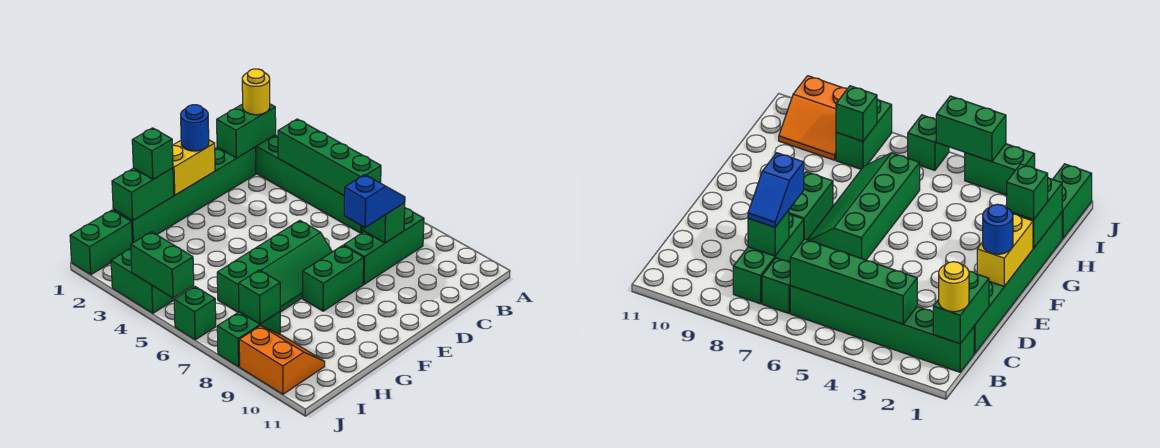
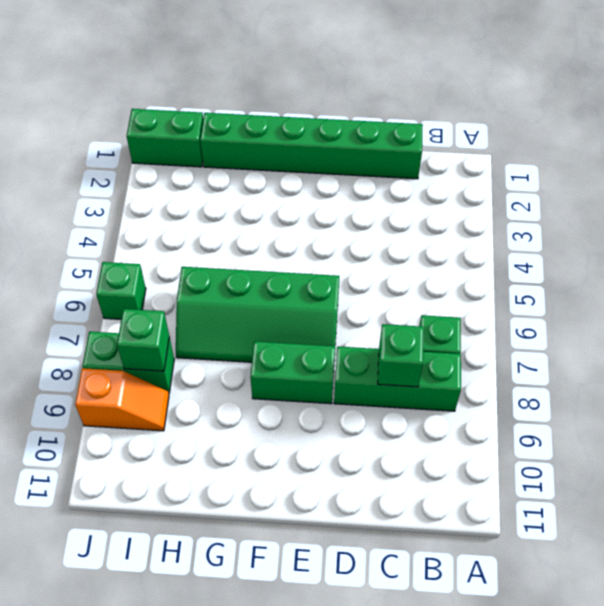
orange slope I9:J9 level 1 top J -> orange slope I9:J10 level 1 top J
none -> green brick B1:B6 level 1
none -> green brick J3:J4 level 1
none -> green brick B1:C1 level 2

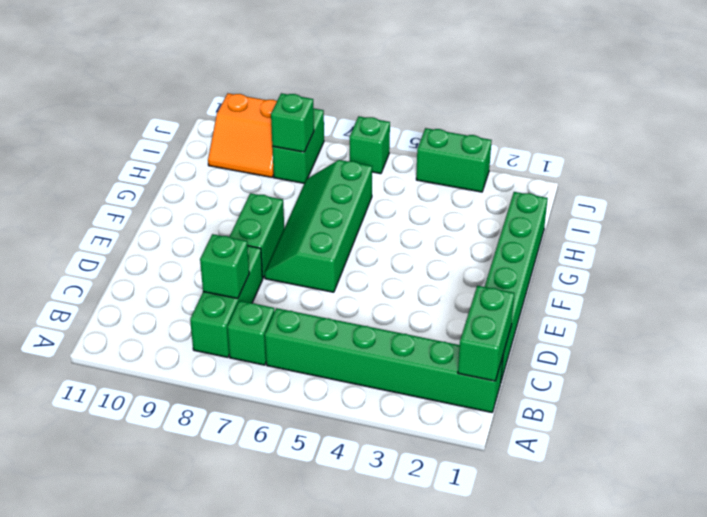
none -> green brick I1:J1 level 1
none -> green brick B3:B6 level 2
none -> yellow brick E1:F1 level 2

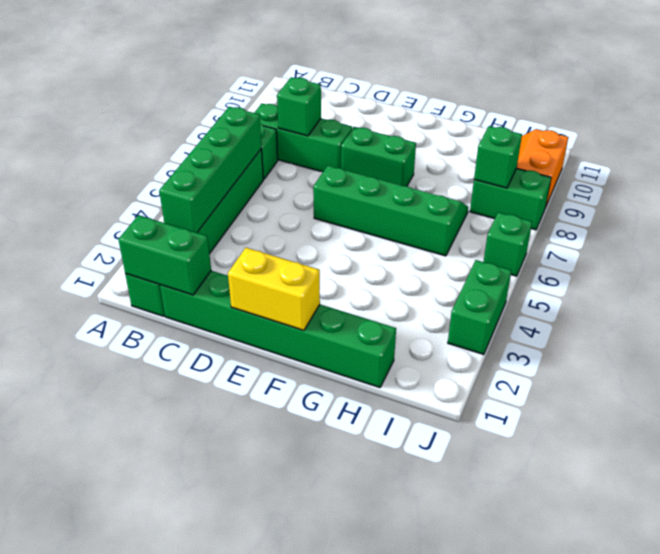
none -> green brick I1:J1 level 1
none -> green brick G1:H1 level 2
none -> green brick J4:J5 level 2

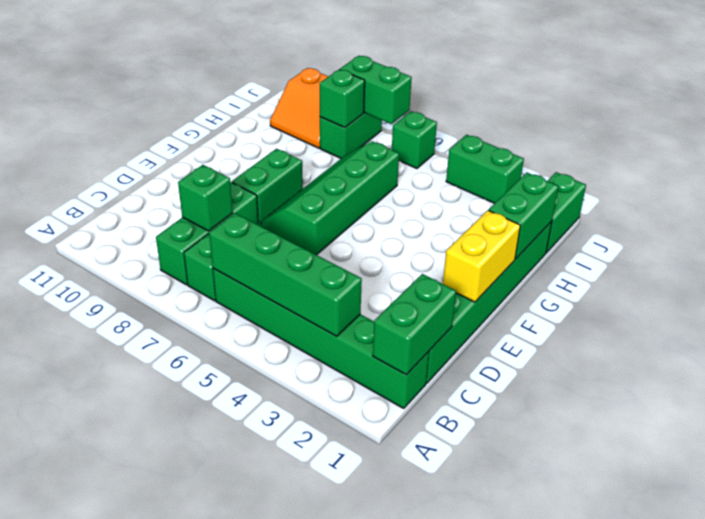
green brick J7:J8 level 2 -> green brick J4:J5 level 2
none -> yellow round brick B1 level 3
none -> blue slope C8:D8 level 3 top D
none -> blue round brick E1 level 3

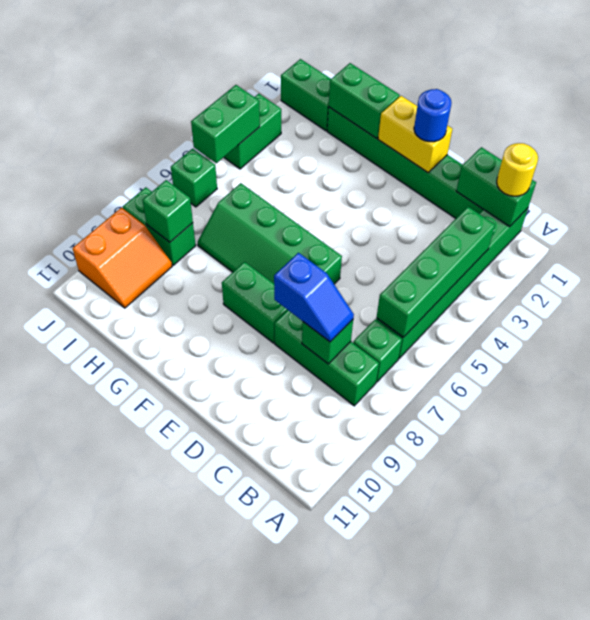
none -> green brick G1 level 3

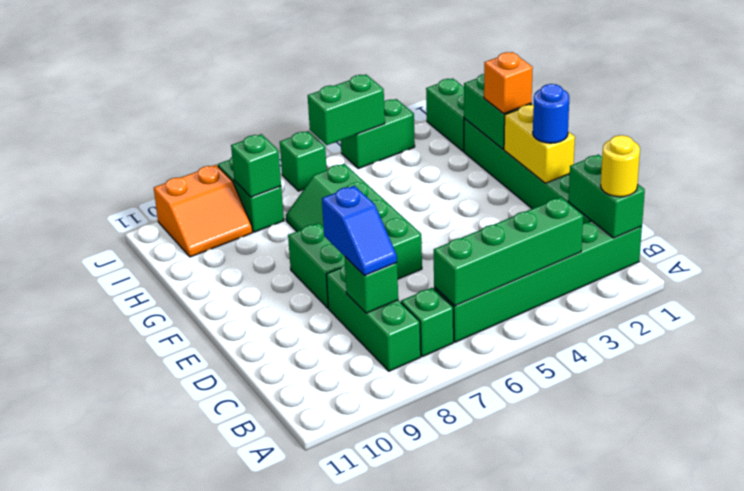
orange brick G1 level 3 -> green brick G1 level 3

